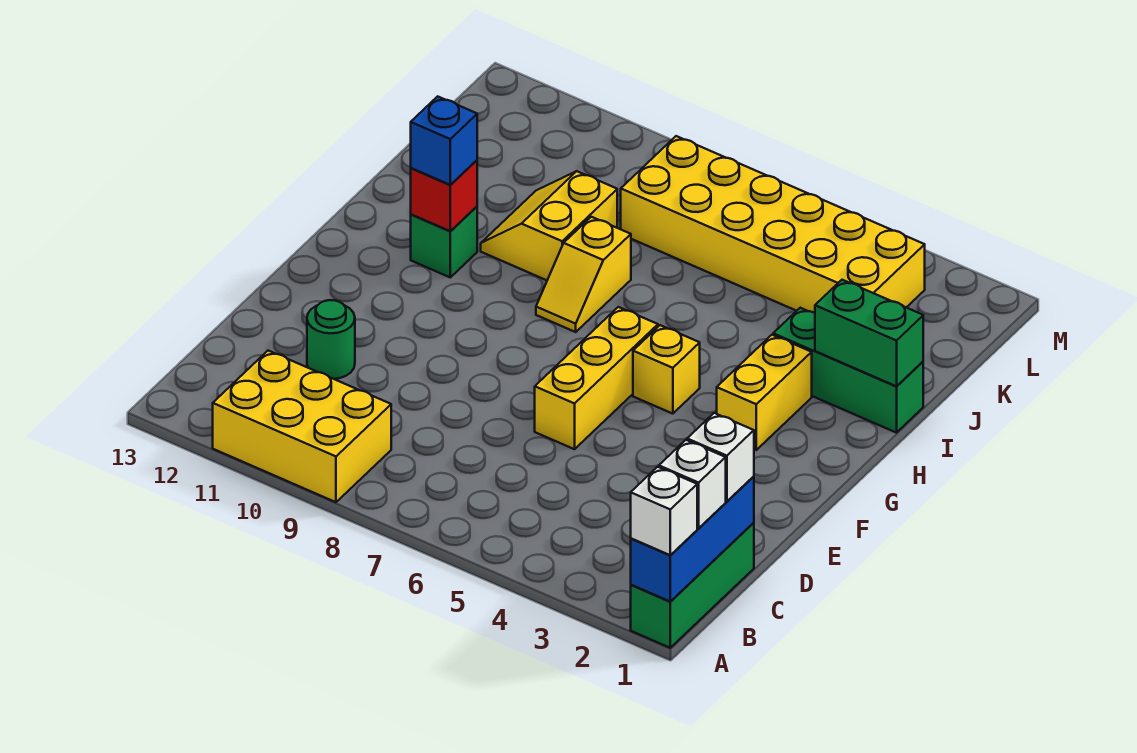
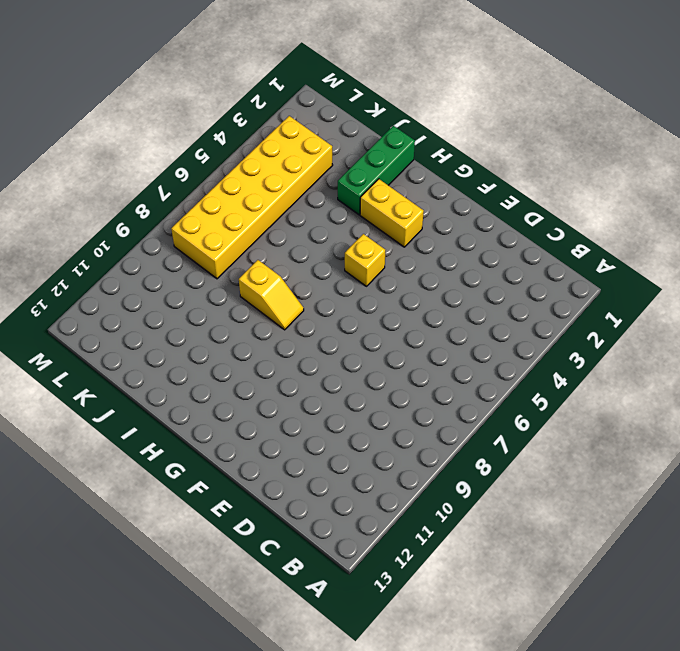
none -> green brick A1:C1 level 1
none -> yellow brick A9:B11 level 1
none -> green round brick D11 level 1

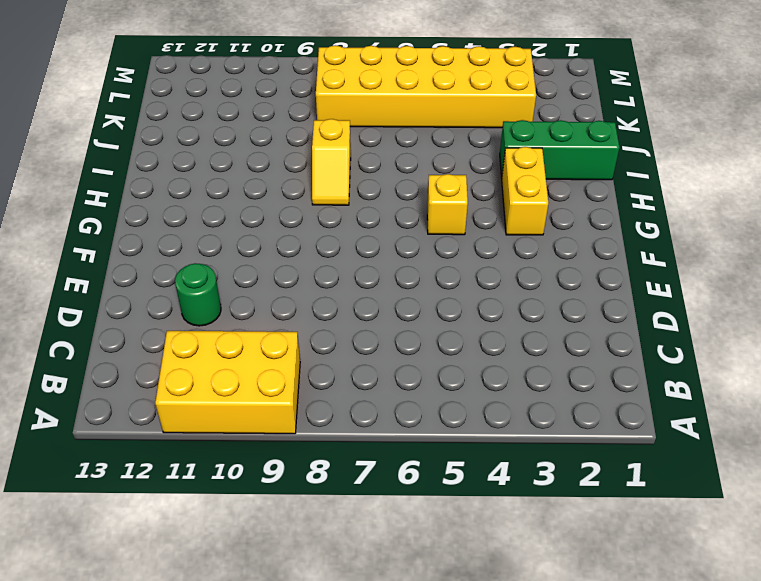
none -> green brick A1:C1 level 1
none -> yellow brick E6:G6 level 1
none -> green brick H11 level 1

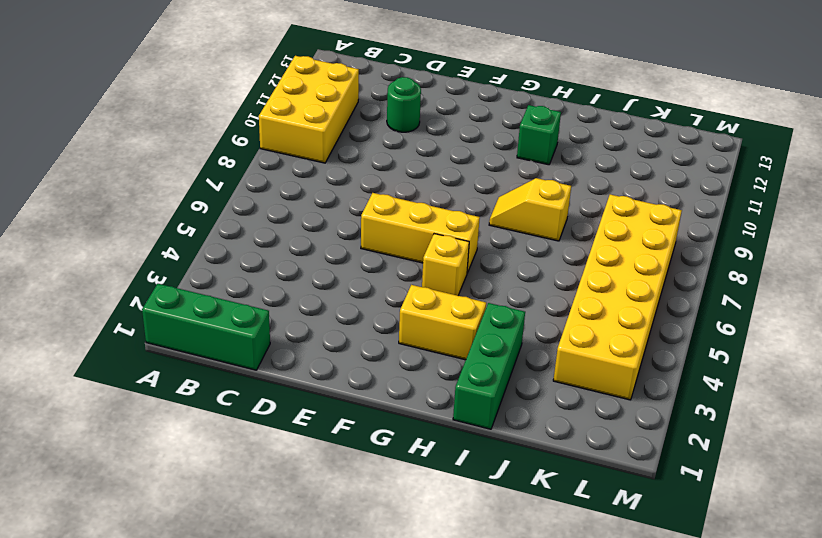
none -> yellow slope I9:J10 level 1 top 9
none -> blue brick A1:C1 level 2
none -> red brick H11 level 2

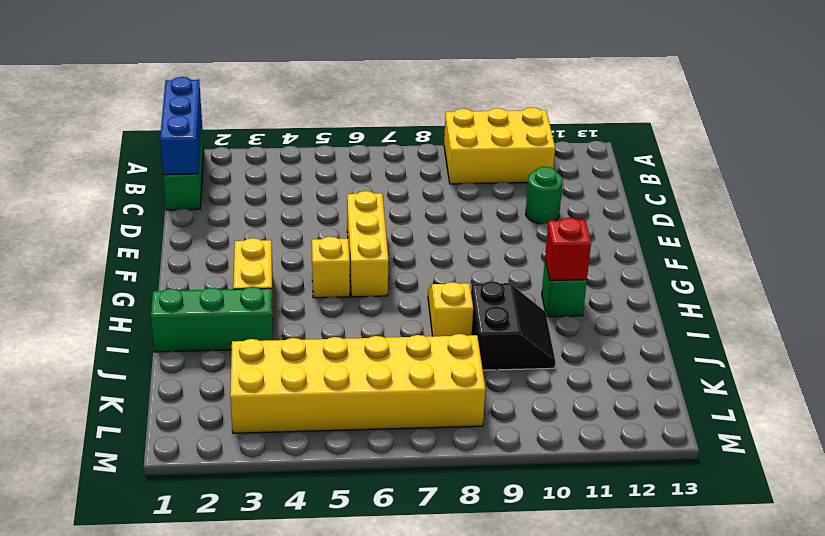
black slope I9:J10 level 1 top 9 -> yellow slope I9:J10 level 1 top 9
none -> green brick I1:I2 level 2
none -> white brick A1 level 3
none -> white brick B1 level 3

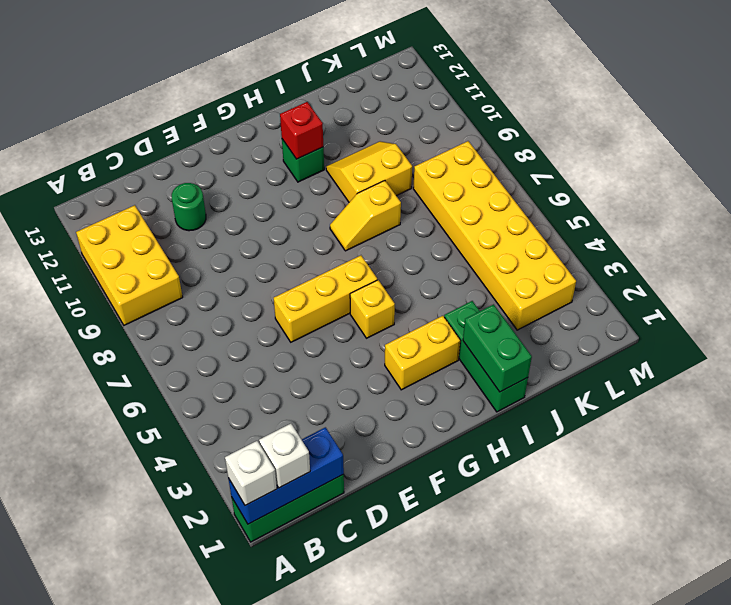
none -> white brick C1 level 3
none -> blue brick H11 level 3

